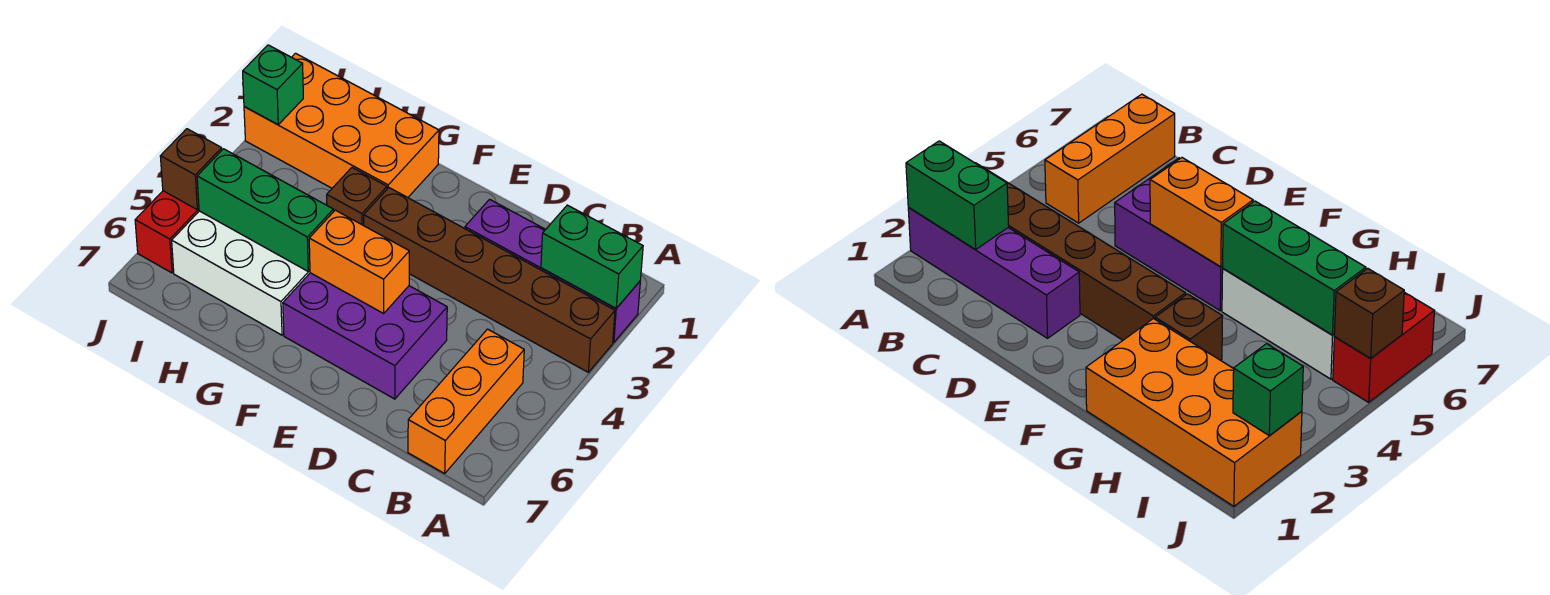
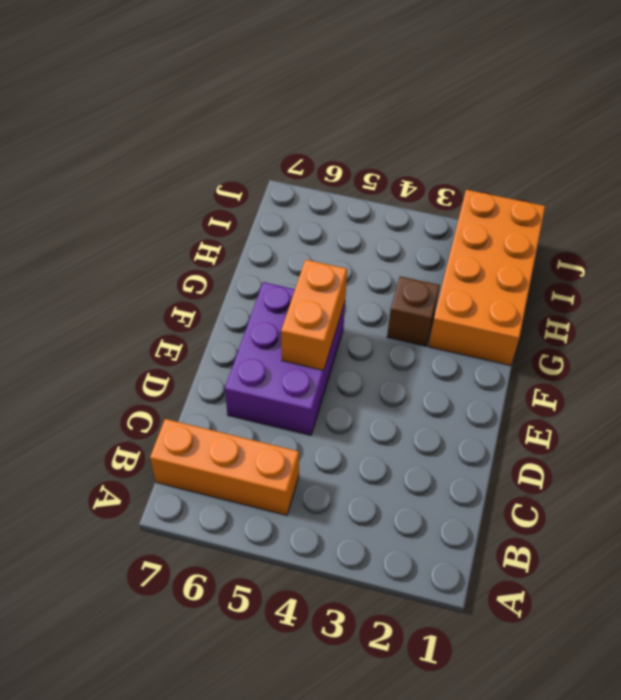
none -> purple brick A2:D2 level 1
none -> brown brick A3:F3 level 1
none -> white brick G5:I6 level 1

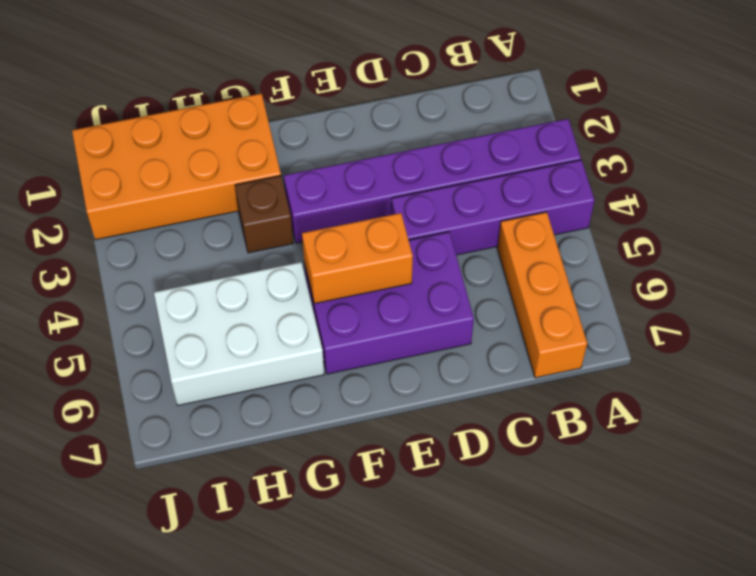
purple brick A3:F3 level 1 -> brown brick A3:F3 level 1
purple brick A4:D4 level 1 -> purple brick A2:D2 level 1
none -> red brick J5:J6 level 1
none -> green brick A2:B2 level 2
none -> green brick G5:I5 level 2

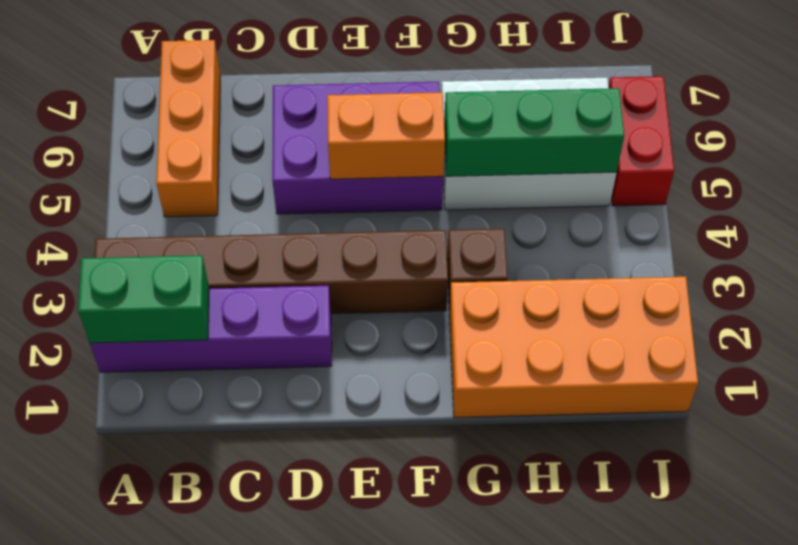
none -> green brick J2 level 2
none -> brown brick J5 level 2

